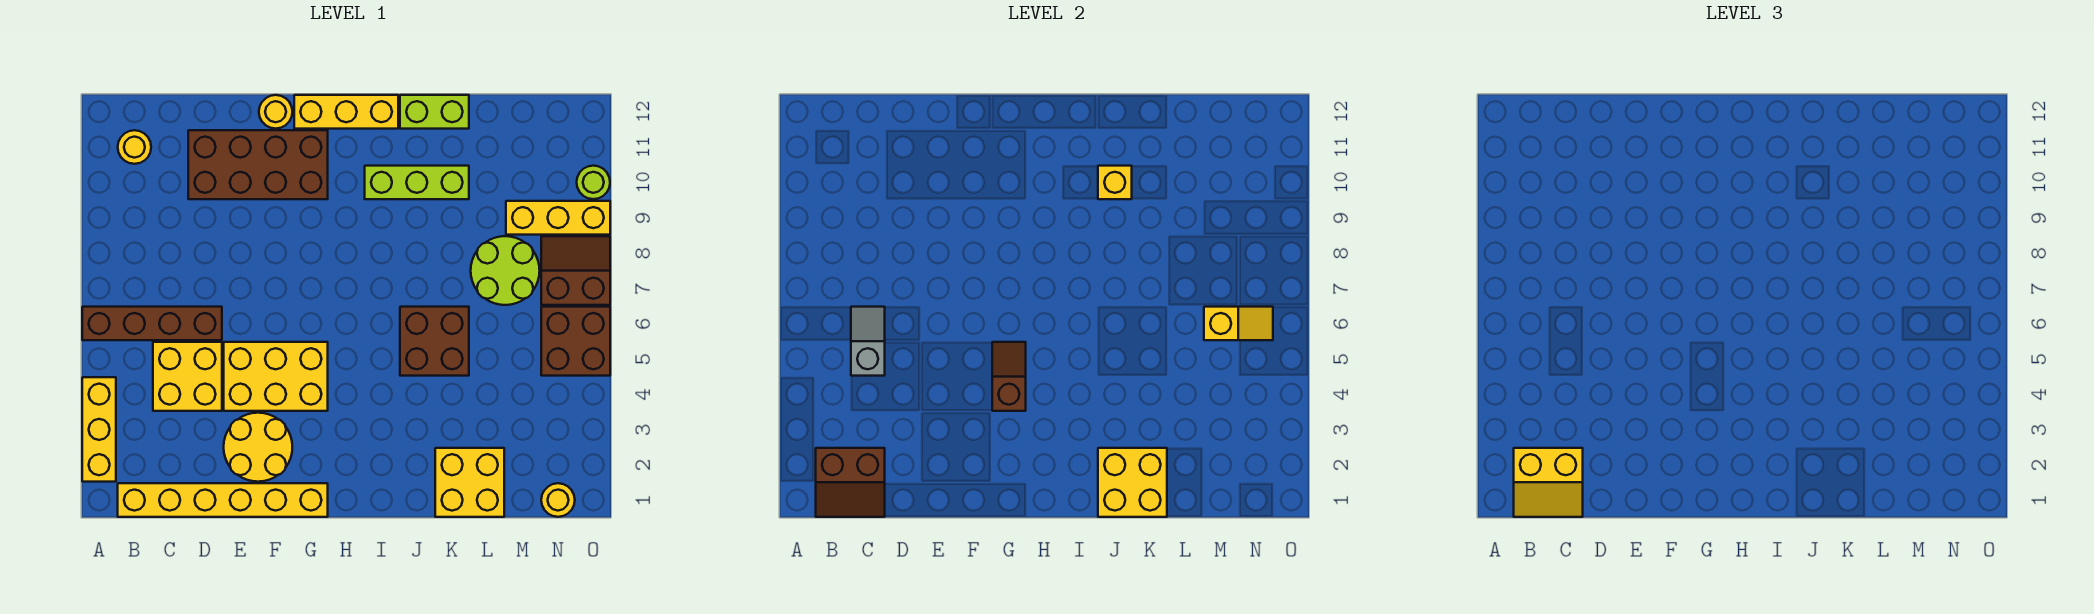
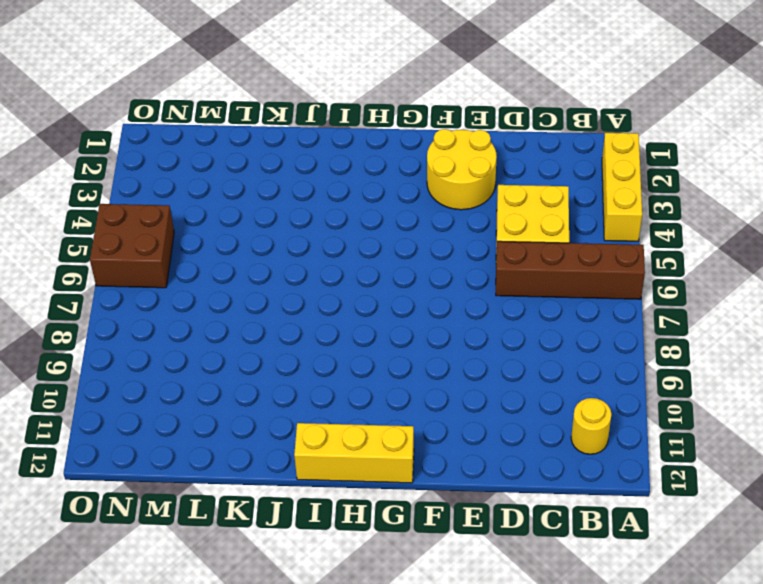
none -> yellow brick B1:G1 level 1
none -> brown brick D10:G11 level 1
none -> yellow brick E4:G5 level 1

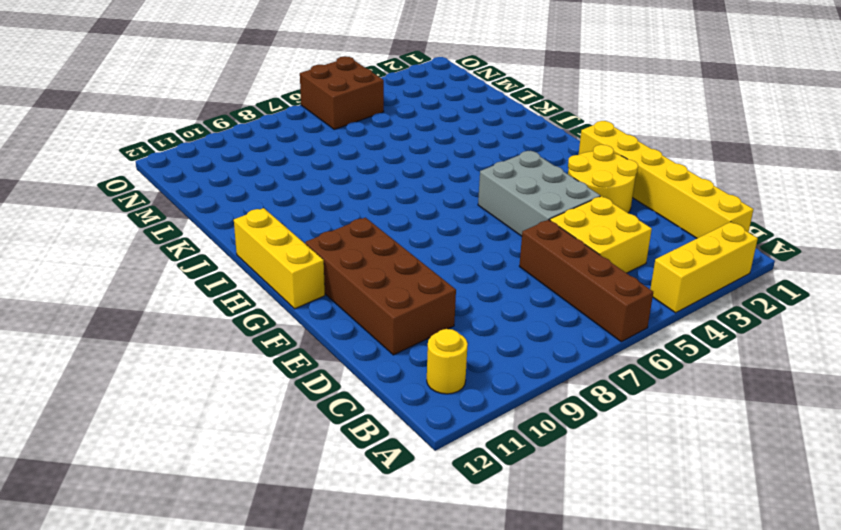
grey brick E4:G5 level 1 -> yellow brick E4:G5 level 1
none -> yellow round brick F12 level 1
none -> lime brick I10:K10 level 1
none -> brown brick J5:K6 level 1

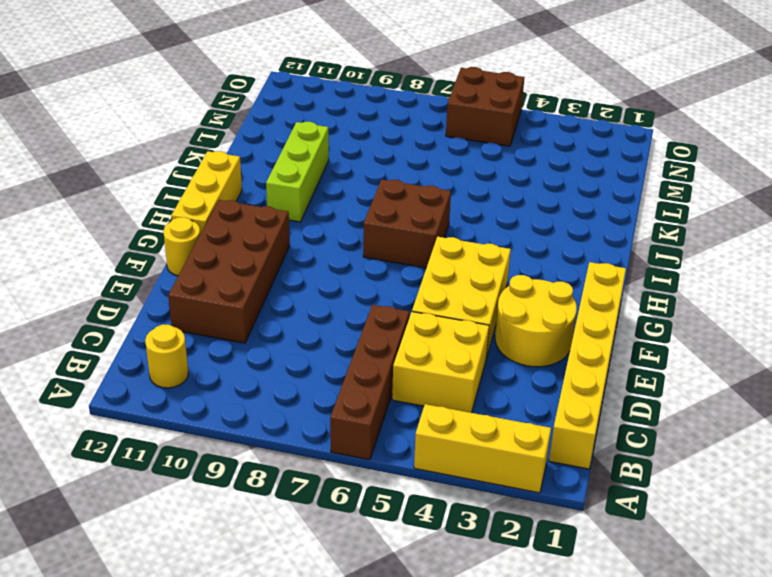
brown brick H6:I7 level 1 -> brown brick J5:K6 level 1
none -> lime brick J12:K12 level 1
none -> yellow brick K1:L2 level 1
none -> lime round brick L7:M8 level 1

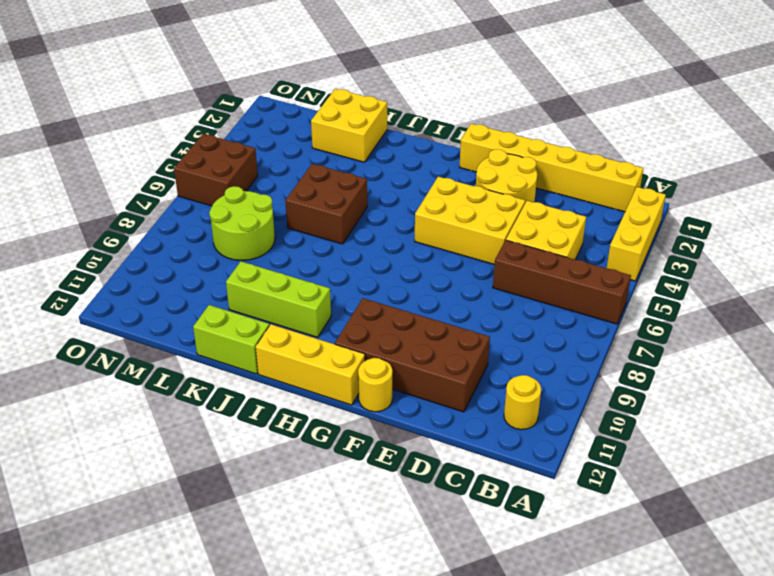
none -> yellow brick M9:O9 level 1
none -> yellow round brick N1 level 1
none -> brown slope N7:O8 level 1 top 7

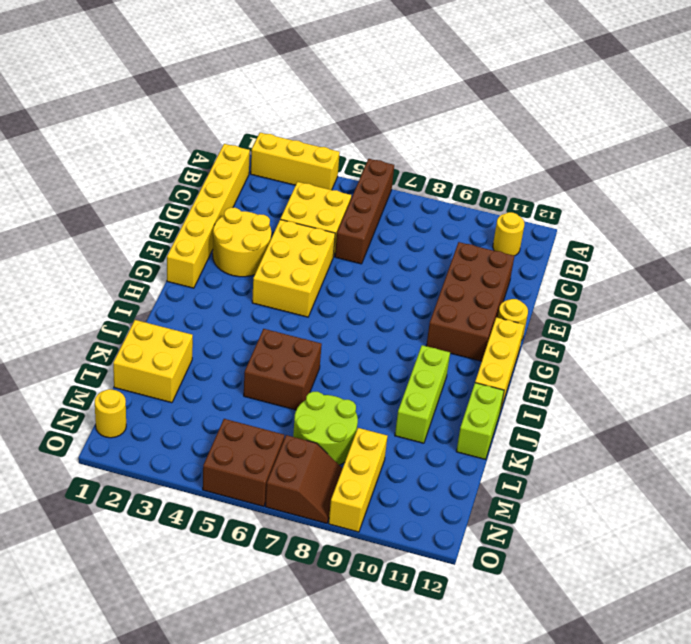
none -> lime round brick O10 level 1
none -> brown slope B1:C2 level 2 top 2
none -> grey slope C5:C6 level 2 top 5

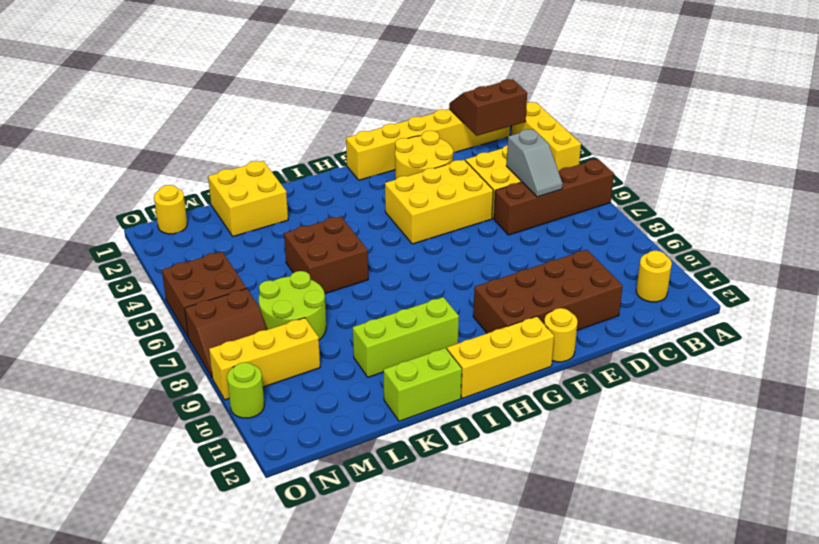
none -> brown slope G4:G5 level 2 top 4
none -> yellow brick J1:K2 level 2
none -> yellow brick J10 level 2

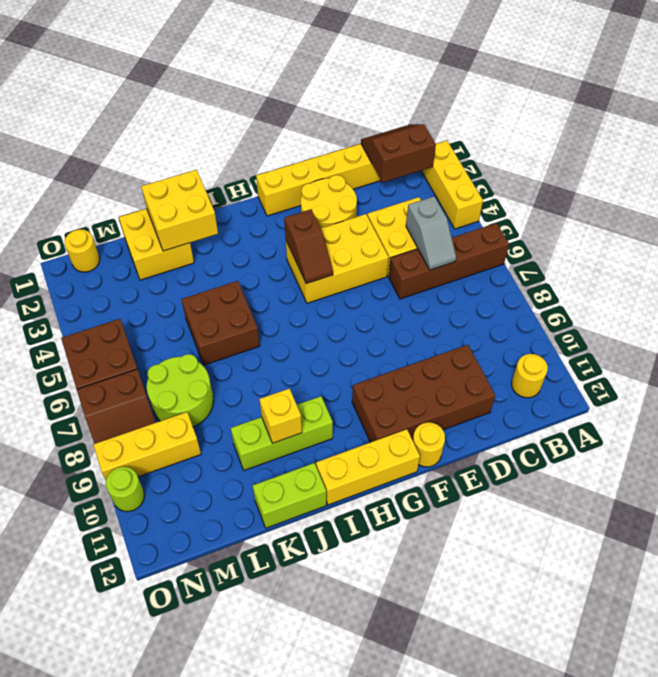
none -> yellow slope M6:N6 level 2 top M
none -> yellow slope B1:C2 level 3 top 2

